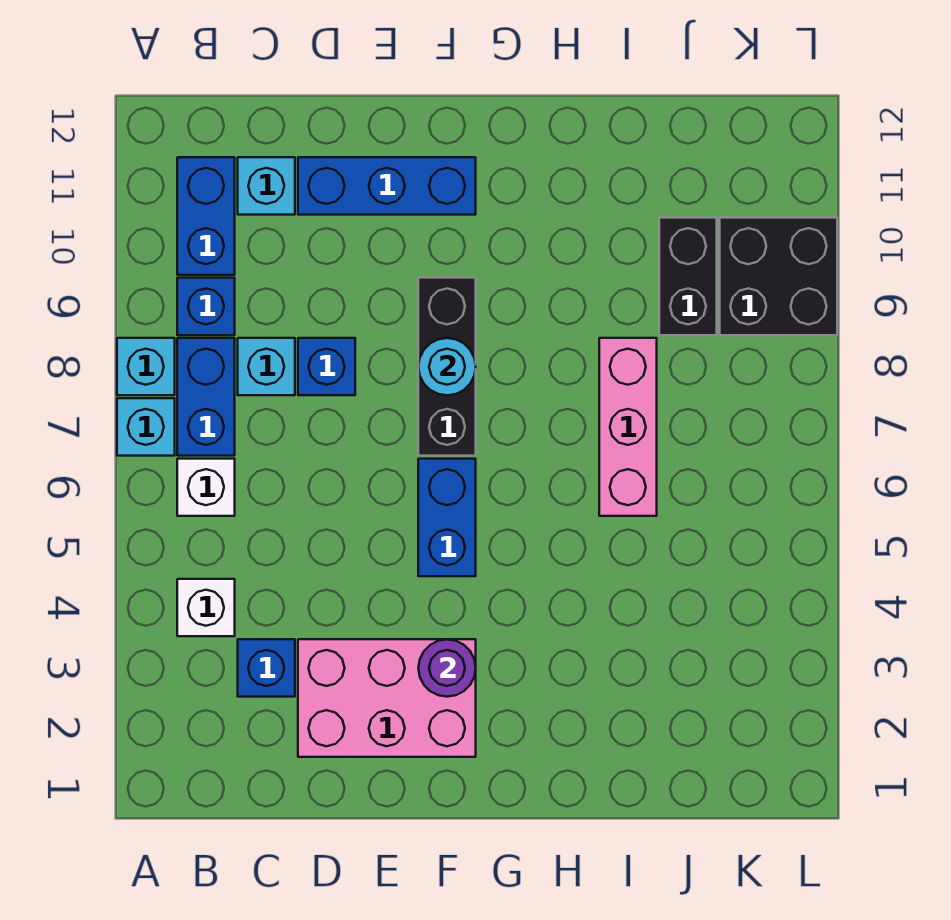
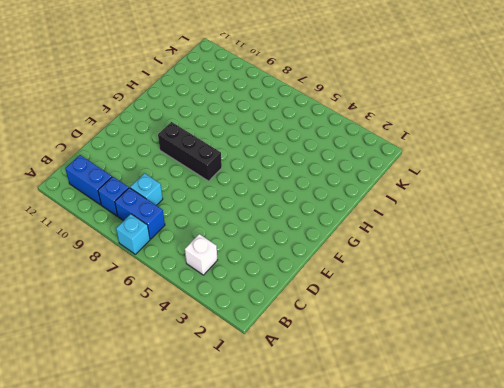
none -> cyan brick A8 level 1
none -> white brick B6 level 1
none -> blue brick C3 level 1

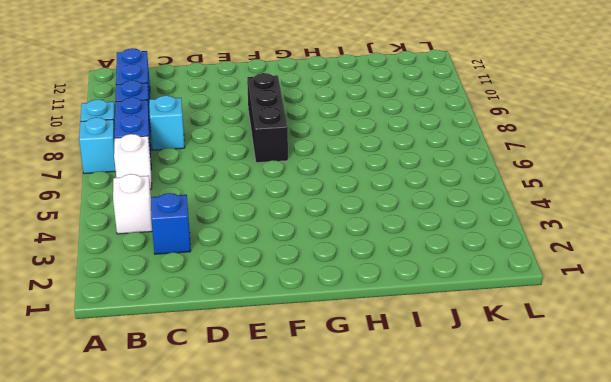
none -> cyan brick C11 level 1
none -> pink brick D2:F3 level 1
none -> blue brick D8 level 1

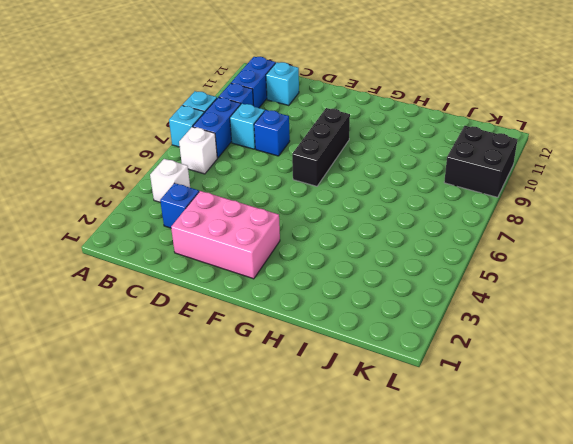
none -> blue brick D11:F11 level 1
none -> blue brick F5:F6 level 1
none -> pink brick I6:I8 level 1

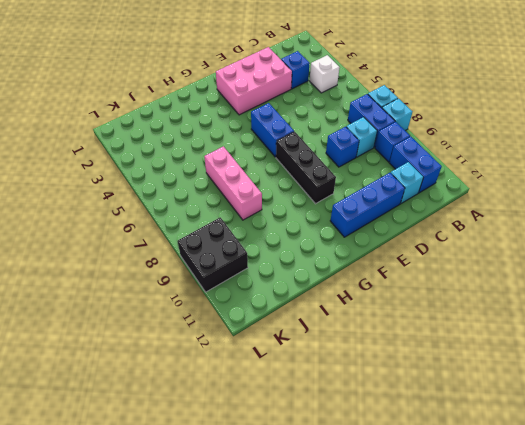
none -> white brick B6 level 1
none -> black brick J9:J10 level 1
none -> purple round brick F3 level 2

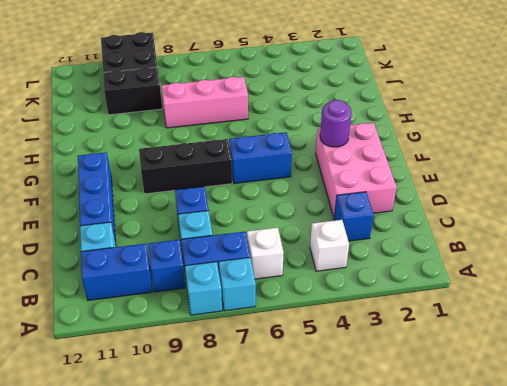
none -> cyan round brick F8 level 2

